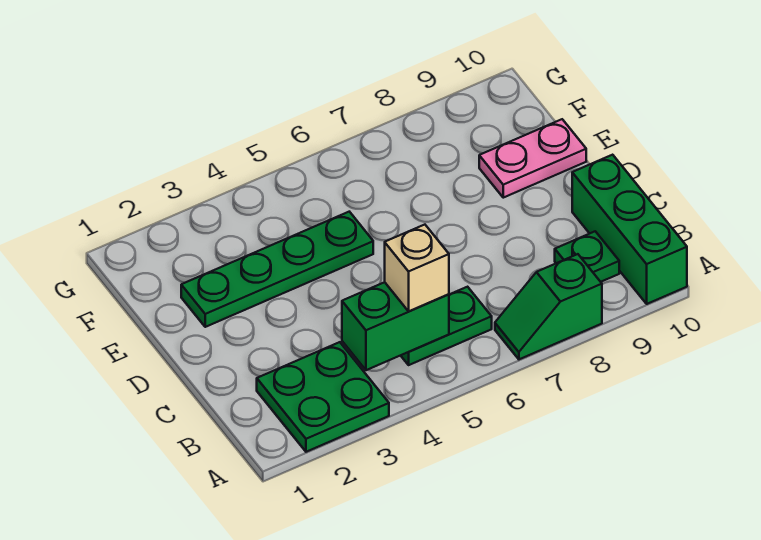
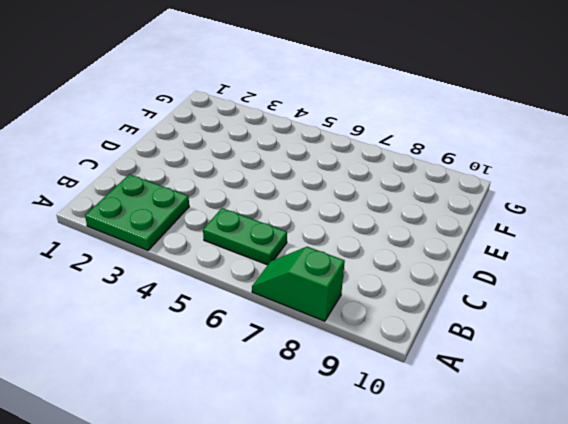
none -> green brick A10:C10 level 1
none -> green plate B9 level 1

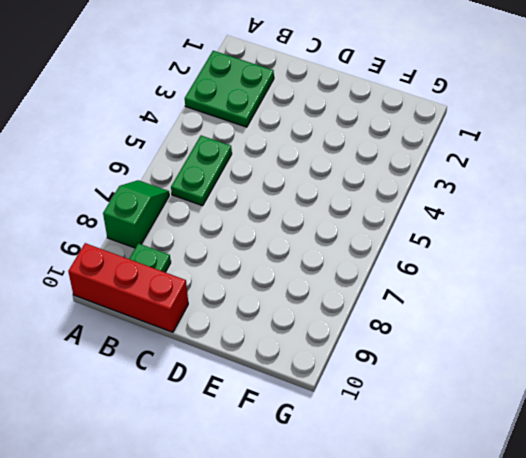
red brick A10:C10 level 1 -> green brick A10:C10 level 1
none -> green plate E2:E5 level 1
none -> pink plate E9:E10 level 1

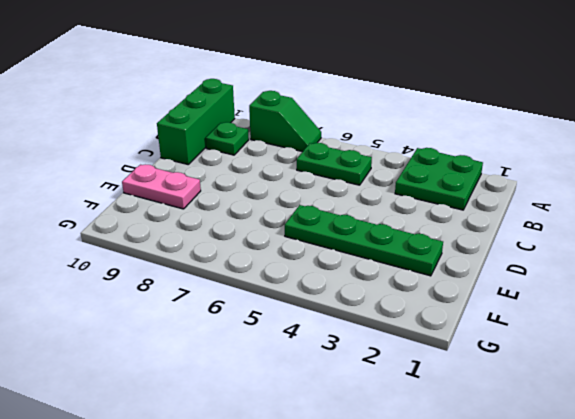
none -> green brick B4:B5 level 2
none -> tan brick B5 level 3

